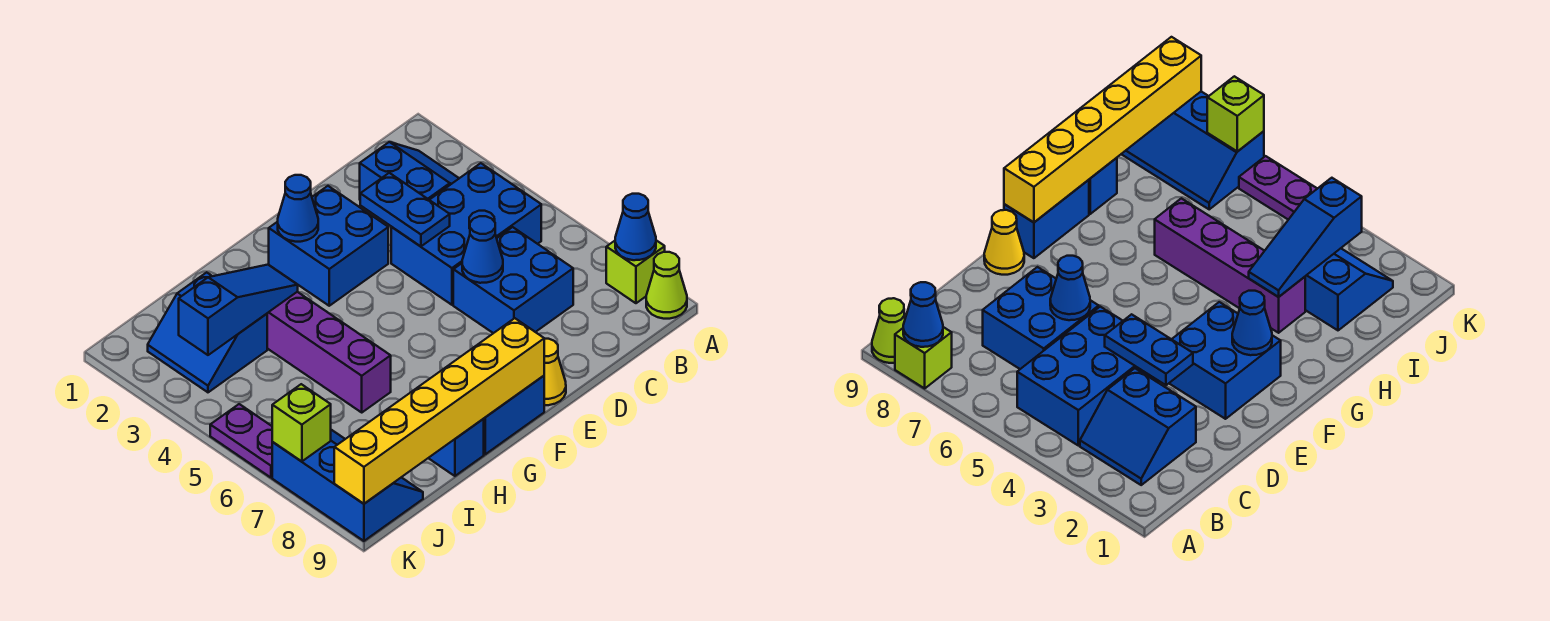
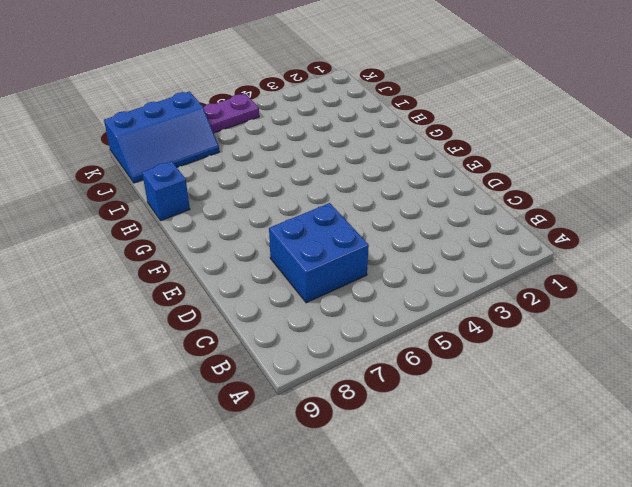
none -> lime brick A8 level 1
none -> lime cone A9 level 1
none -> blue slope B2:C3 level 1 top C

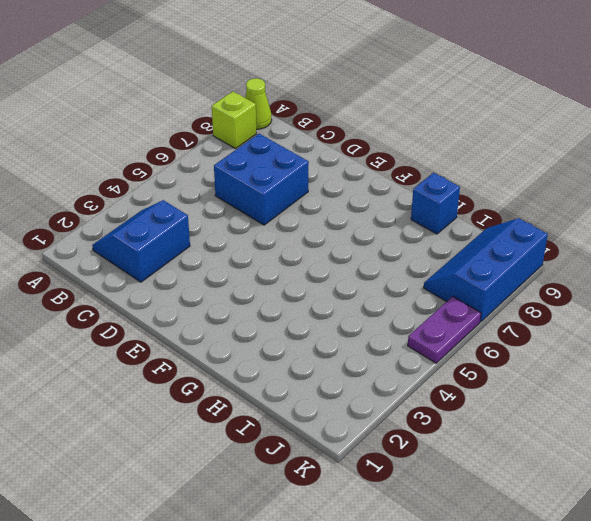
none -> blue brick B4:D5 level 1
none -> blue brick E2:F3 level 1
none -> yellow cone E9 level 1

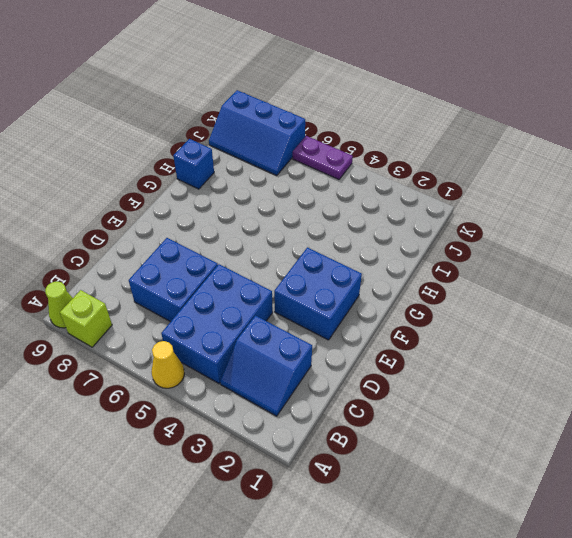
yellow cone A5 level 1 -> yellow cone E9 level 1
none -> blue brick F9:G9 level 1
none -> purple brick H3:H6 level 1
none -> blue slope I2:J3 level 1 top I

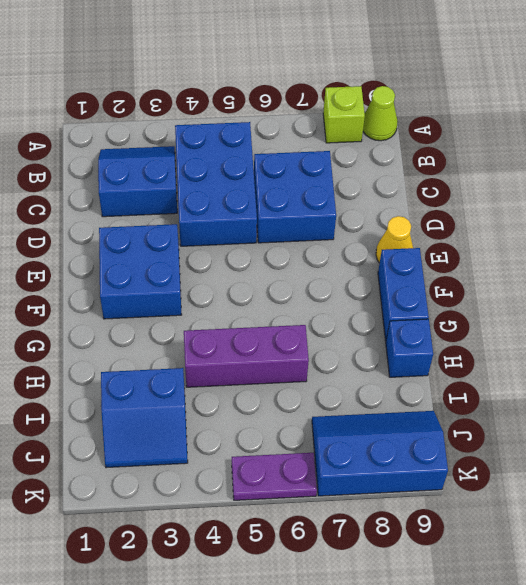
purple brick H4:H6 level 1 -> purple brick H3:H6 level 1
none -> blue cone A8 level 2
none -> blue plate D3:D4 level 2
none -> blue cone D6 level 2

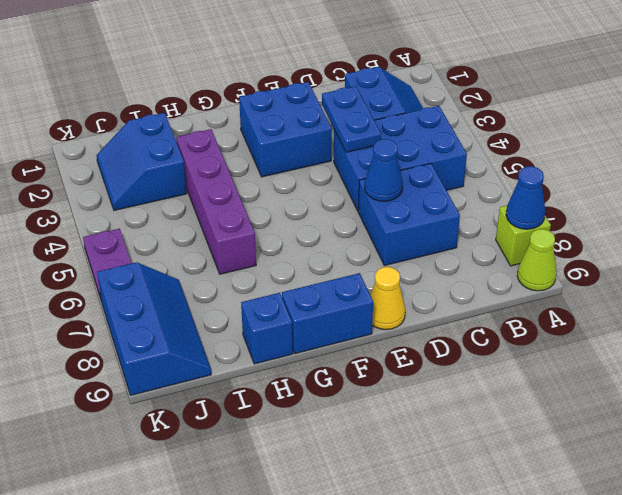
none -> blue cone F2 level 2
none -> yellow brick F9:K9 level 2
none -> blue slope H3:J3 level 2 top J

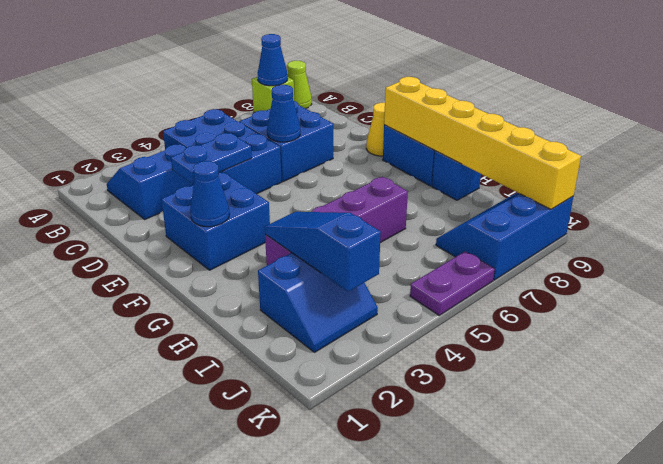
none -> lime brick K7 level 2

